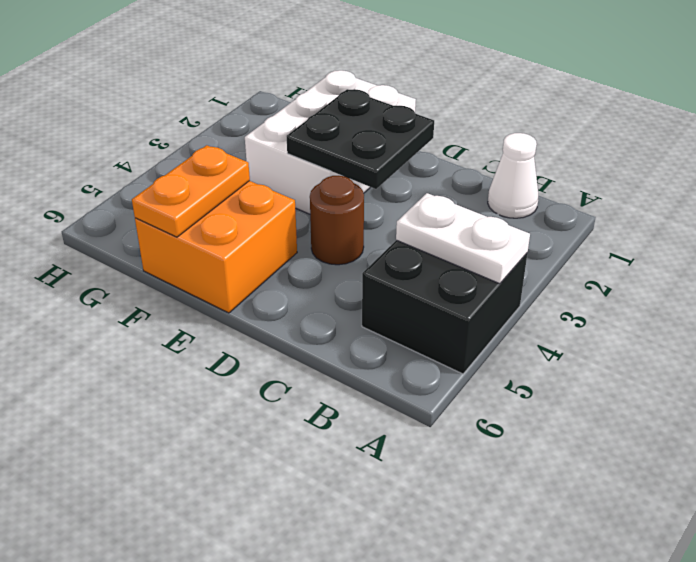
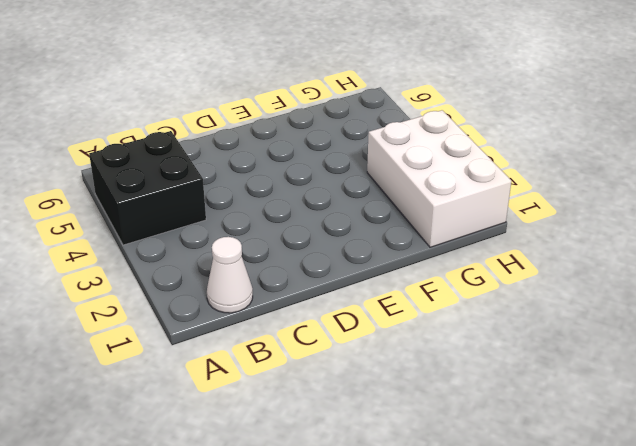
white brick G1:H3 level 1 -> white brick E1:F3 level 1
none -> brown round brick D4 level 1
none -> orange brick E5:F6 level 1

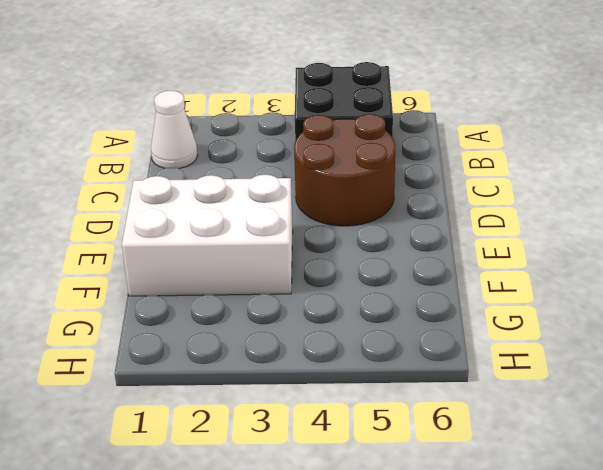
brown round brick C4:D5 level 1 -> brown round brick D4 level 1
none -> orange brick E5:F6 level 1
none -> white plate A4:B4 level 2

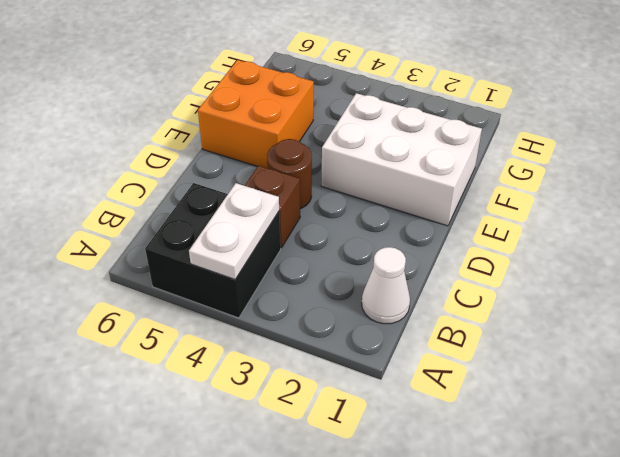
brown brick C4 level 1 -> none
none -> black plate D2:E3 level 2
none -> orange plate F5:F6 level 2

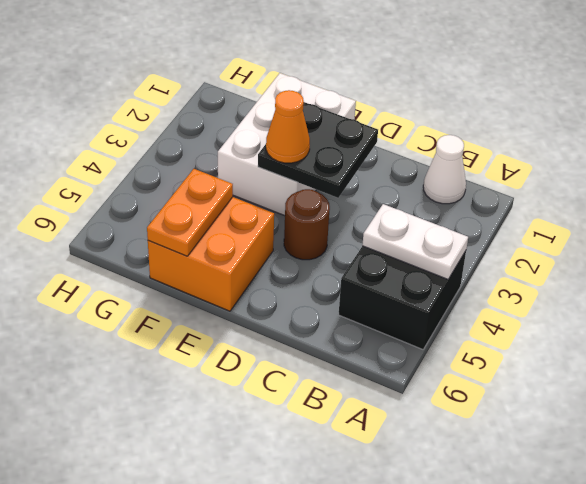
orange cone E3 level 3 -> none

